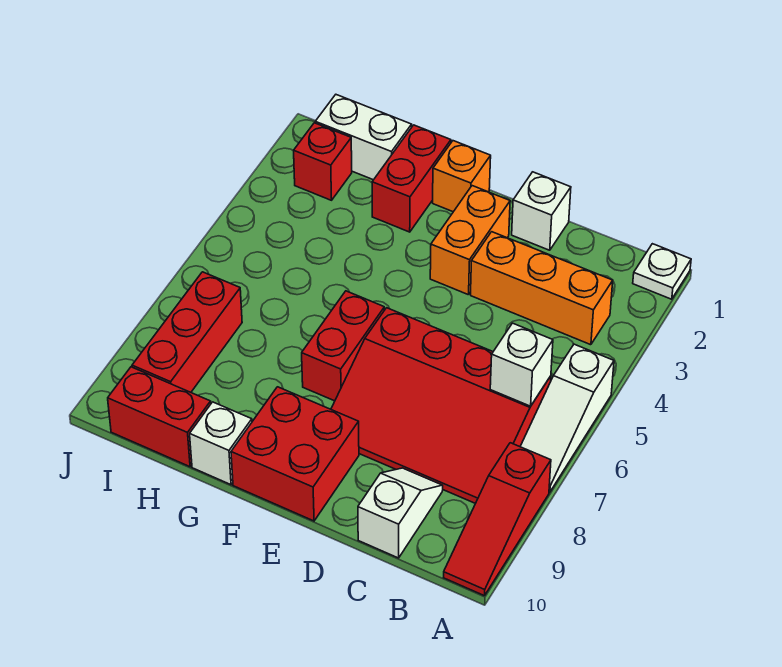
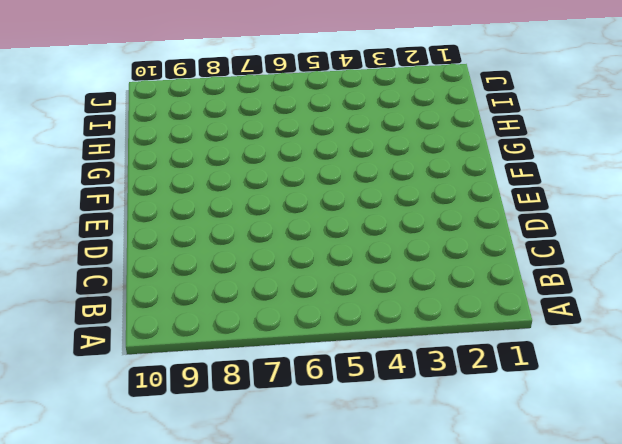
none -> white plate A1 level 1
none -> white slope A5:A7 level 1 top 5
none -> red slope A8:A10 level 1 top 8

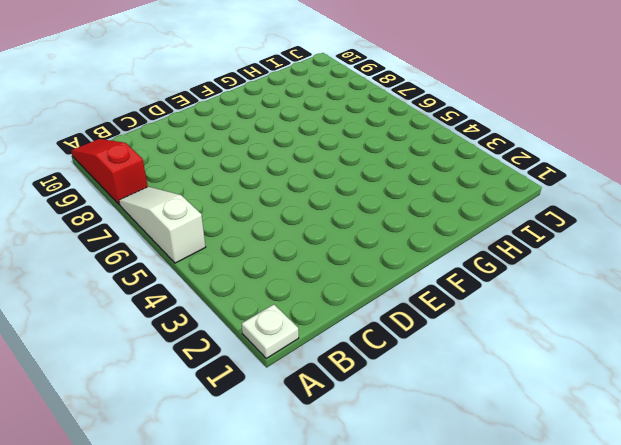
none -> orange brick B3:D3 level 1
none -> red slope B6:E8 level 1 top 6
none -> white slope C9:C10 level 1 top 10

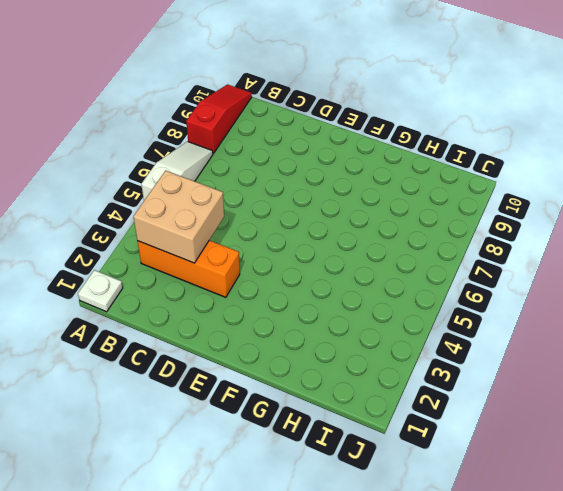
tan brick B3:C4 level 2 -> none
none -> red slope B6:E8 level 1 top 6
none -> white slope C9:C10 level 1 top 10
none -> white brick D1 level 1

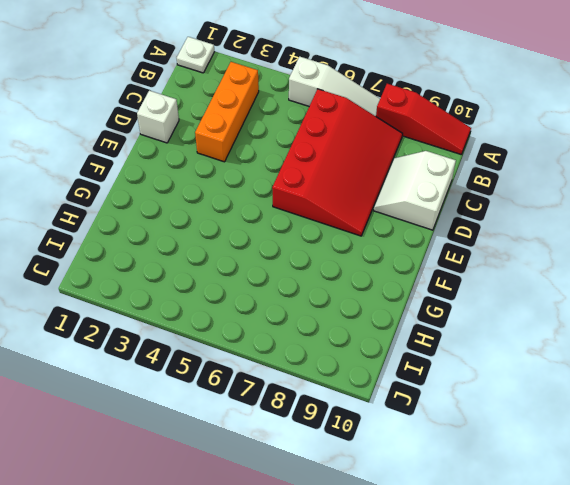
white slope C9:D10 level 1 top 10 -> white slope C9:C10 level 1 top 10
none -> orange brick E2:E3 level 1
none -> red brick E9:F10 level 1
none -> orange brick F1 level 1

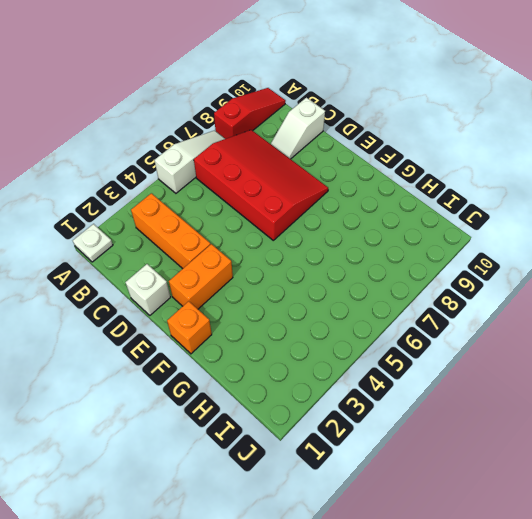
none -> red brick E9:F10 level 1
none -> red brick F6:F7 level 1
none -> red brick G1:G2 level 1

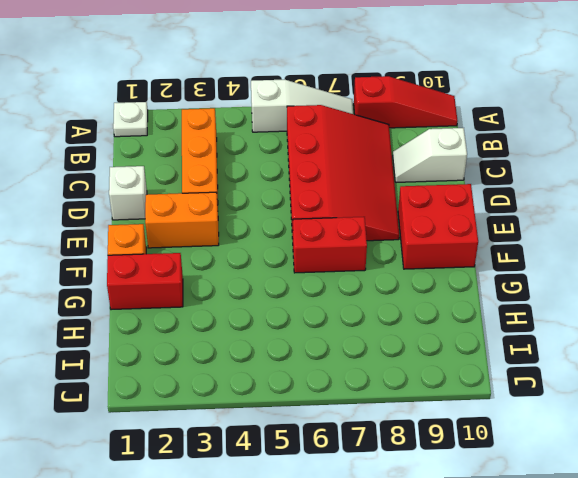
none -> white brick G10 level 1
none -> white brick H1:I1 level 1
none -> red brick H10:I10 level 1

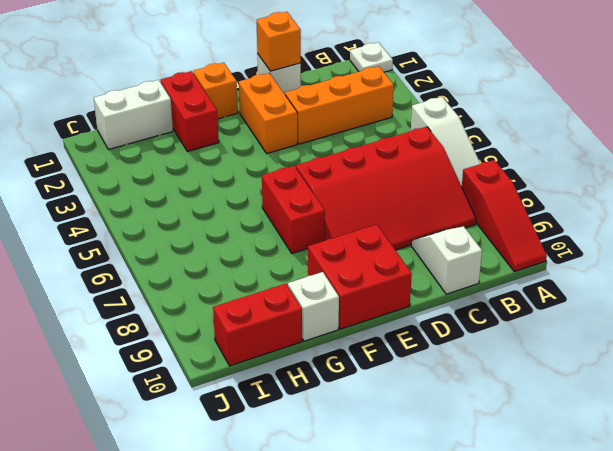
orange brick D1 level 2 -> none
none -> red brick I2 level 1
none -> red brick I7:I9 level 1
none -> white brick B6 level 2

